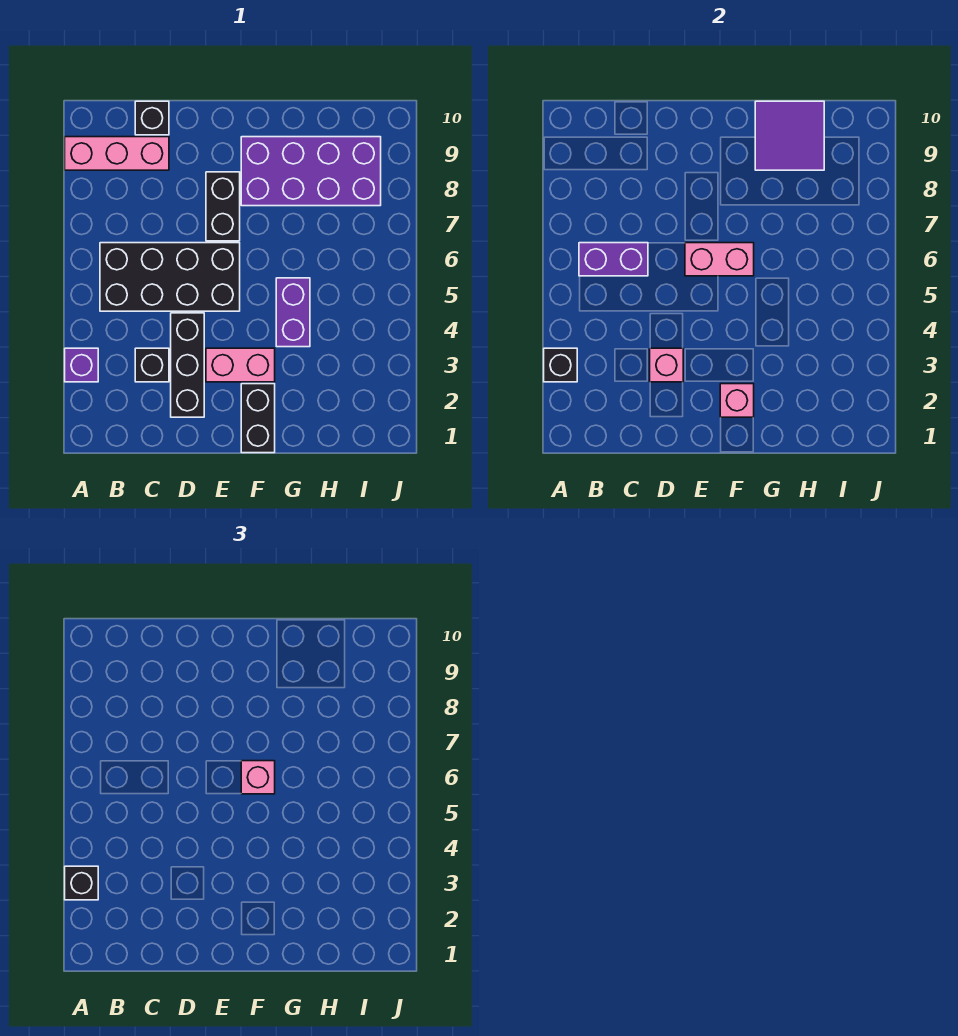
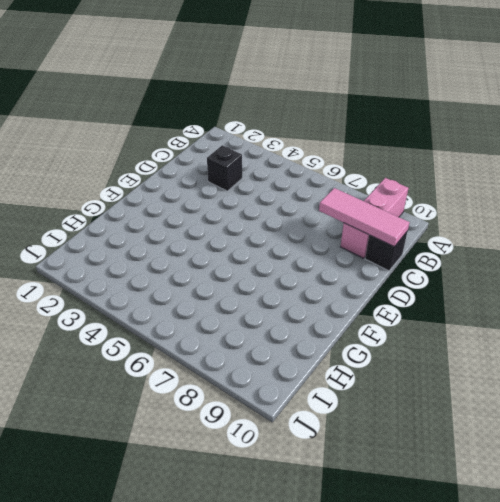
pink tile C8:C10 level 2 -> none
none -> purple brick A3 level 1
none -> black brick B5:E6 level 1
none -> black brick D2:D4 level 1

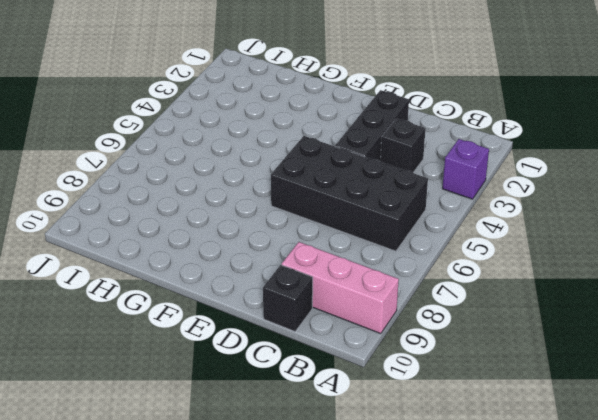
none -> pink brick E3:F3 level 1
none -> black brick E7:E8 level 1
none -> black brick F1:F2 level 1

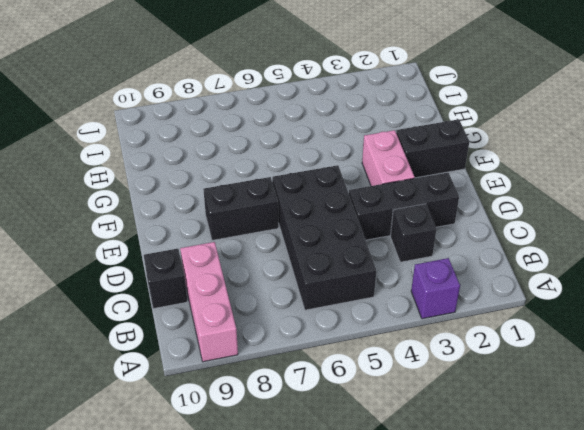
none -> purple brick F8:I9 level 1
none -> purple brick G4:G5 level 1
none -> black brick A3 level 2

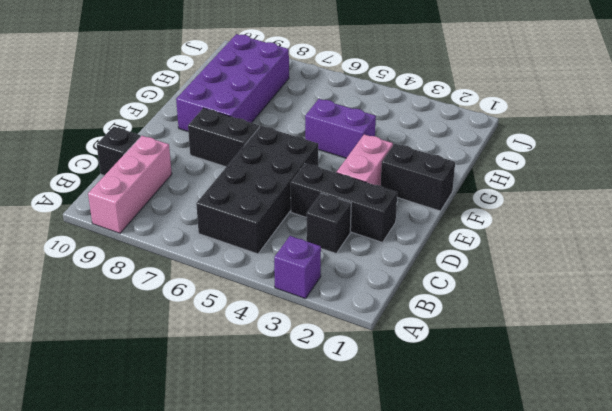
none -> black brick A3 level 2
none -> purple brick B6:C6 level 2
none -> pink brick D3 level 2

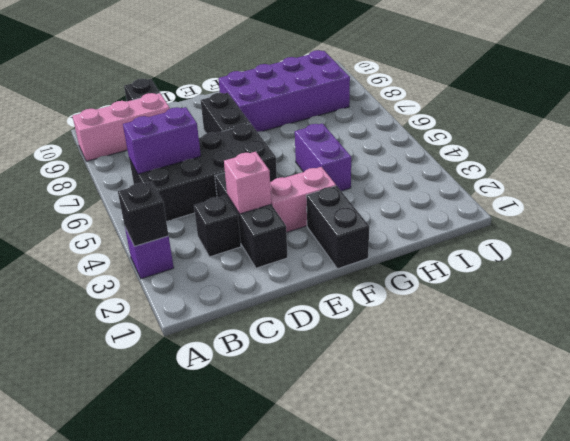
none -> pink brick E6:F6 level 2
none -> pink brick F2 level 2
none -> purple tile G9:H10 level 2

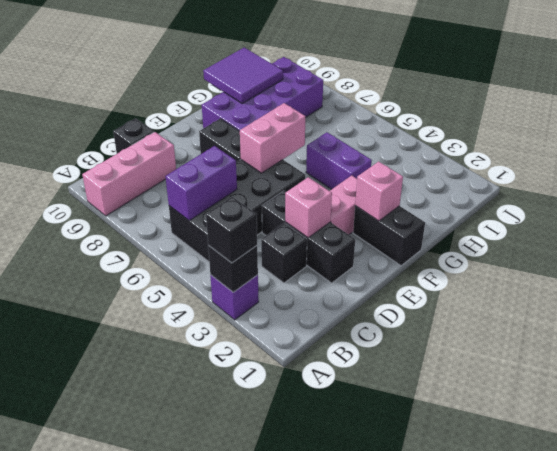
none -> pink brick F6 level 3

